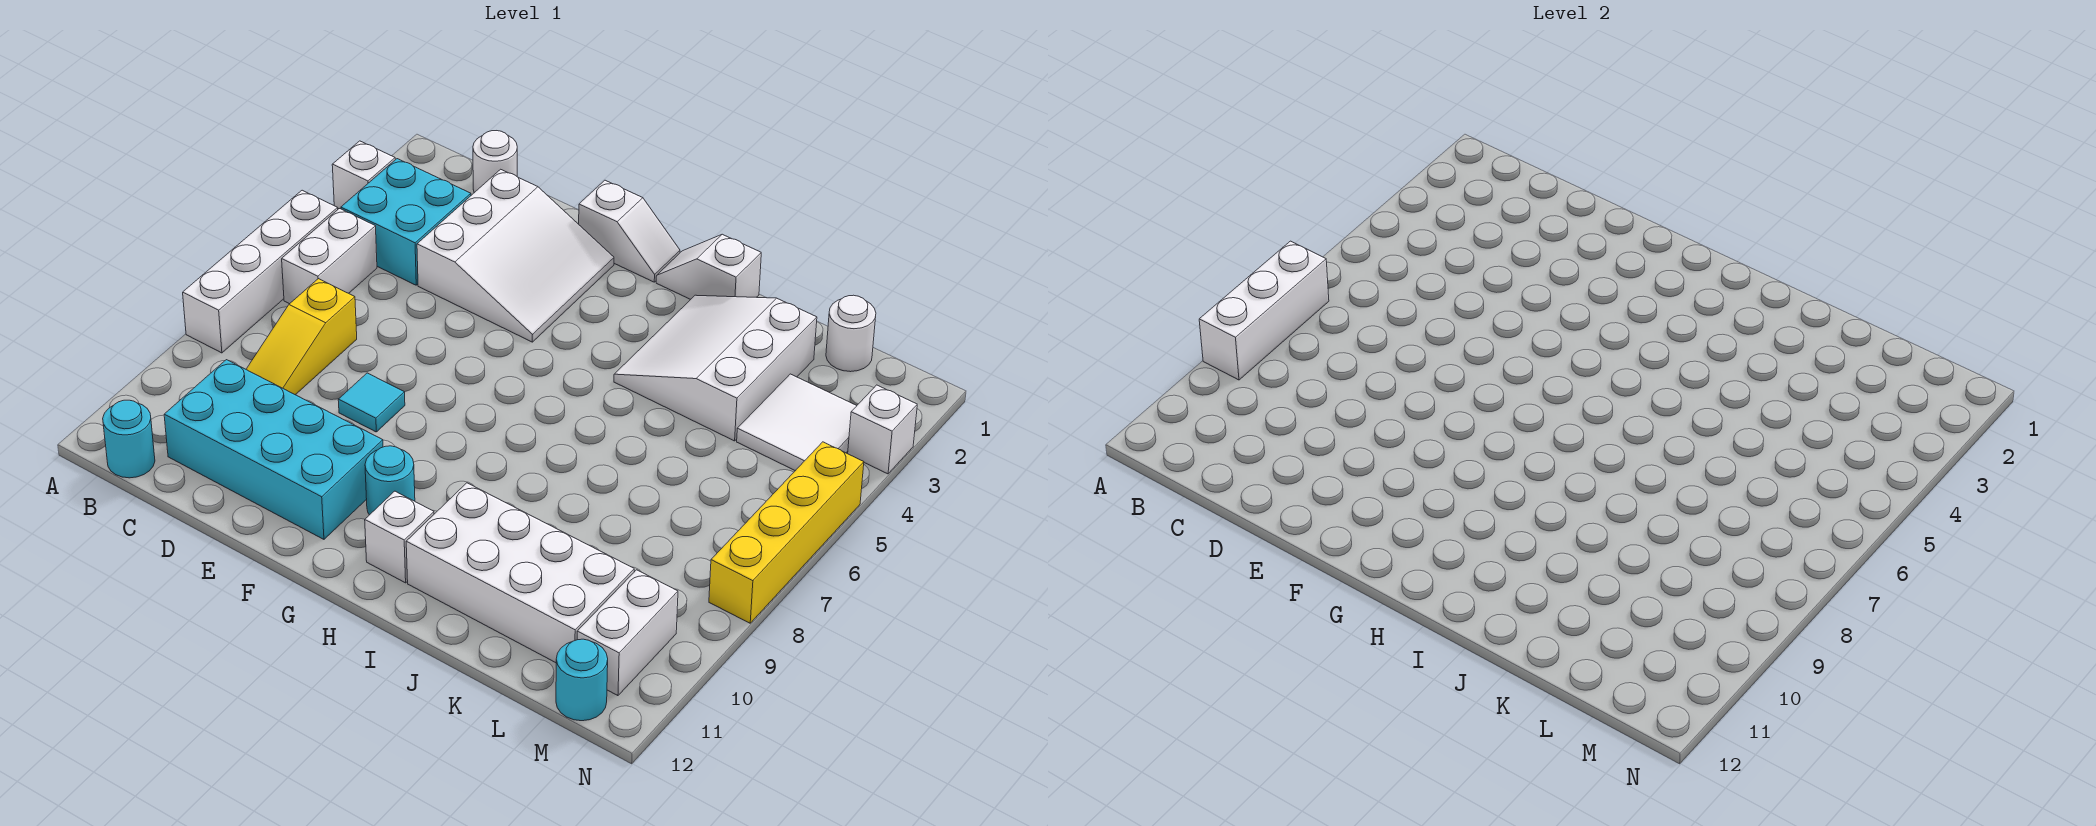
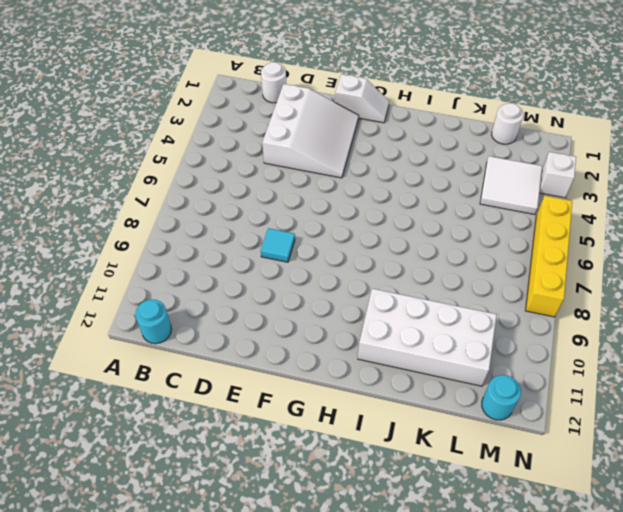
none -> white brick A3 level 1
none -> white brick A5:A8 level 1
none -> cyan brick B3:C4 level 1

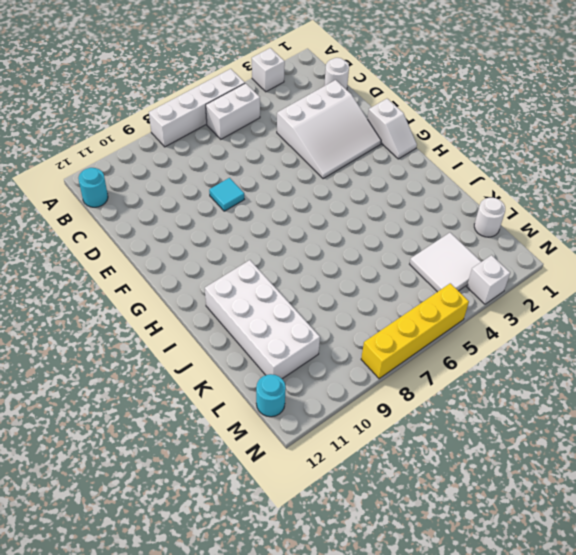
none -> cyan brick B3:C4 level 1
none -> yellow slope C7:C9 level 1 top 7
none -> cyan brick C10:F11 level 1

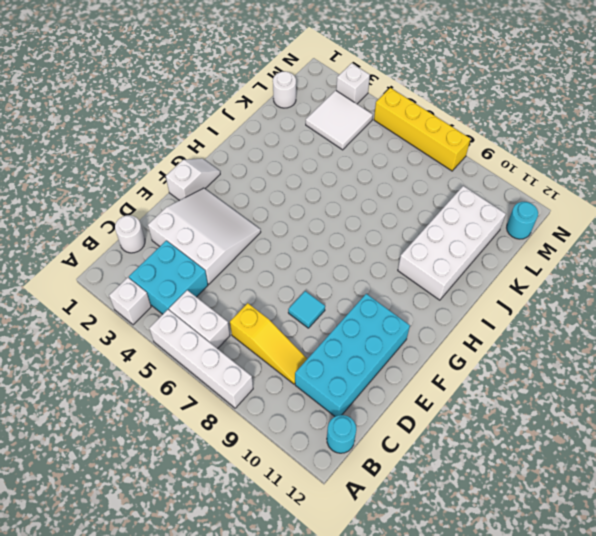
none -> cyan round brick G10 level 1
none -> white slope H1:I1 level 1 top I
none -> white brick H11 level 1

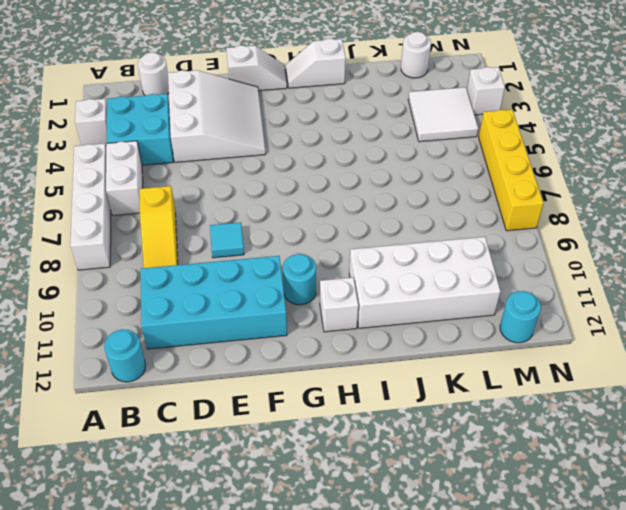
none -> white slope I2:K4 level 1 top K
none -> white brick M10:M11 level 1
none -> white brick A7:A9 level 2

